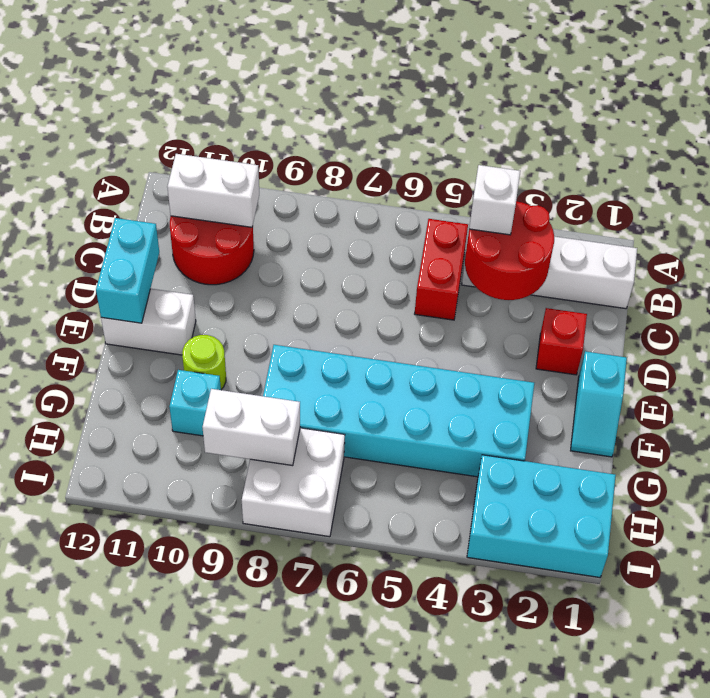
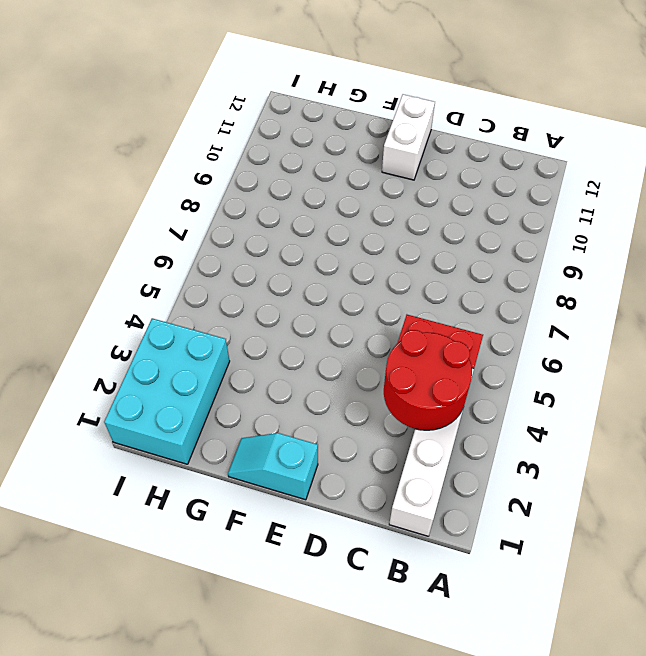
none -> red round brick B10:C11 level 1
none -> red brick D2 level 1
none -> cyan brick F3:G8 level 1

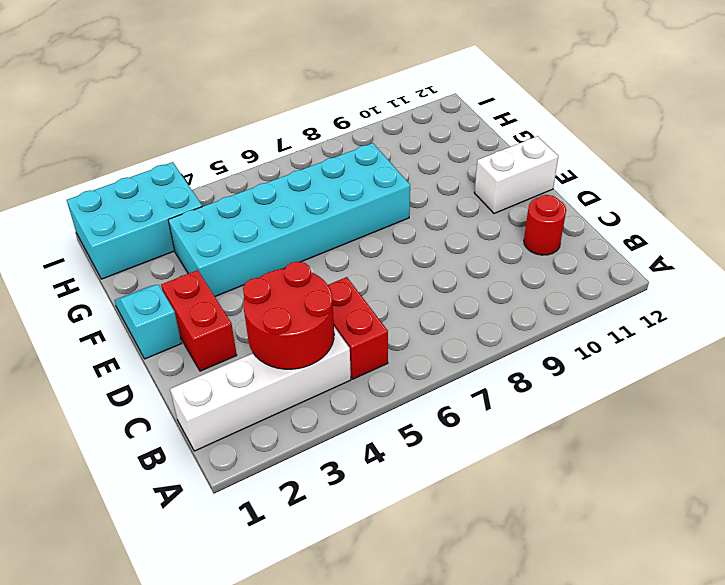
red round brick C11 level 1 -> red round brick B10:C11 level 1
red brick D2:E2 level 1 -> red brick D2 level 1
none -> lime round brick F10 level 1
none -> cyan brick G10 level 1
none -> white brick H7:I8 level 1

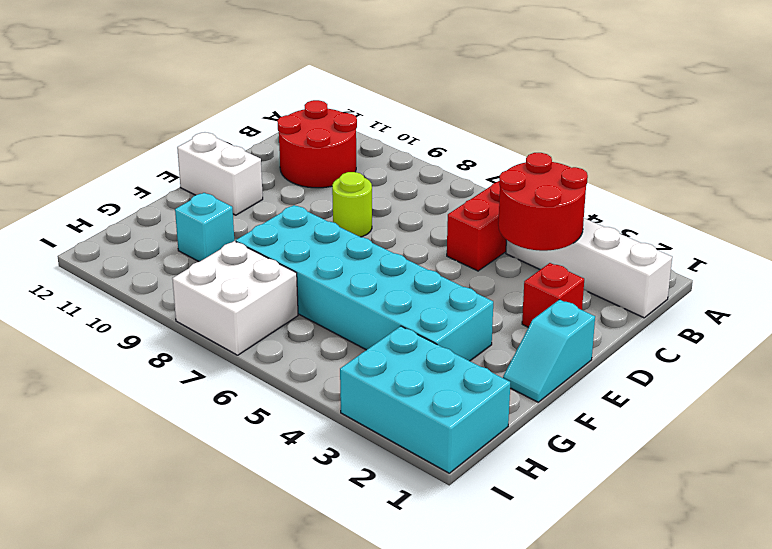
lime round brick D8 level 1 -> lime round brick F10 level 1
none -> white brick B10:B11 level 2
none -> cyan brick D12:E12 level 2
none -> white brick H8:H9 level 2

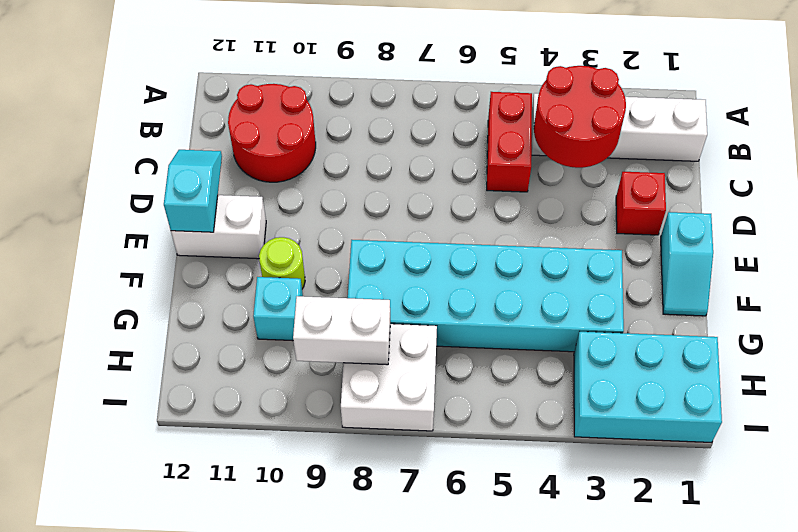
cyan slope D12:E12 level 2 top E -> cyan brick D12:E12 level 2
none -> white brick B10:B11 level 2
none -> white brick B4 level 3

